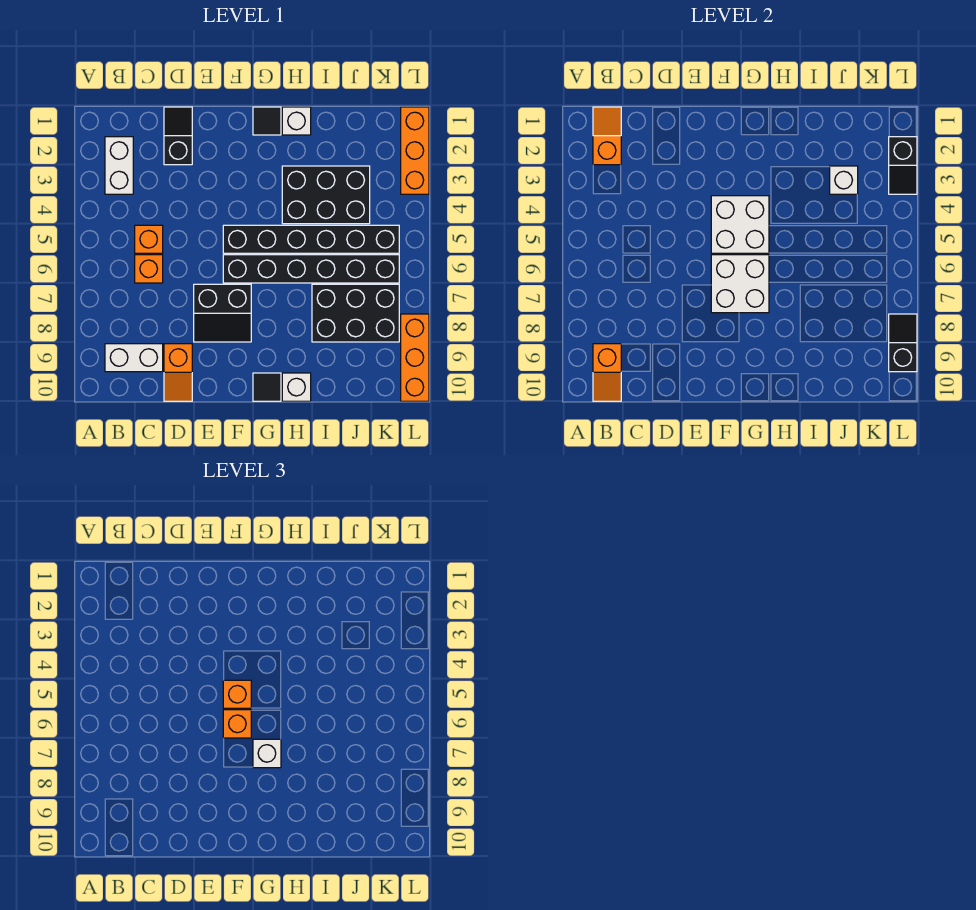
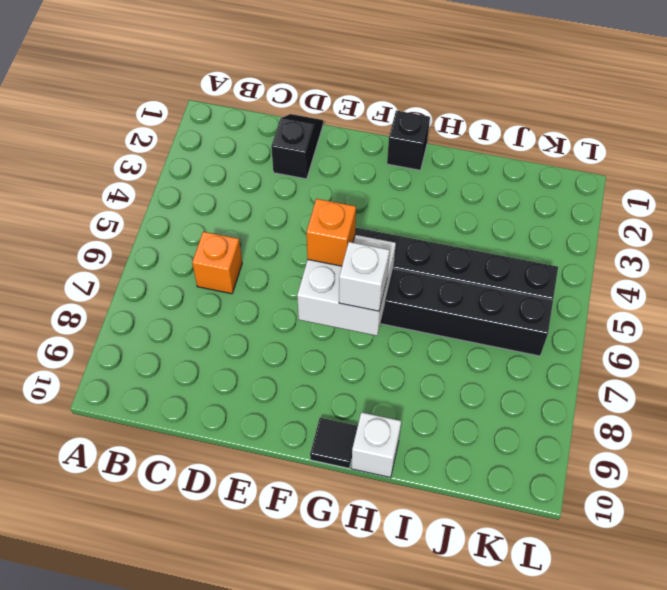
black brick G1 level 1 -> black tile G1 level 1
none -> white brick B2:B3 level 1
none -> white brick B9:C9 level 1
none -> orange brick C5 level 1

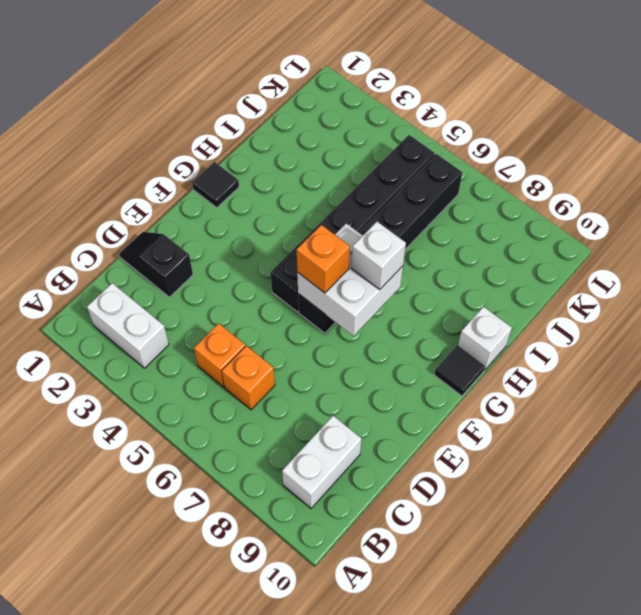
none -> orange slope D9:D10 level 1 top 9
none -> black slope E7:F8 level 1 top 7
none -> white brick H1 level 1

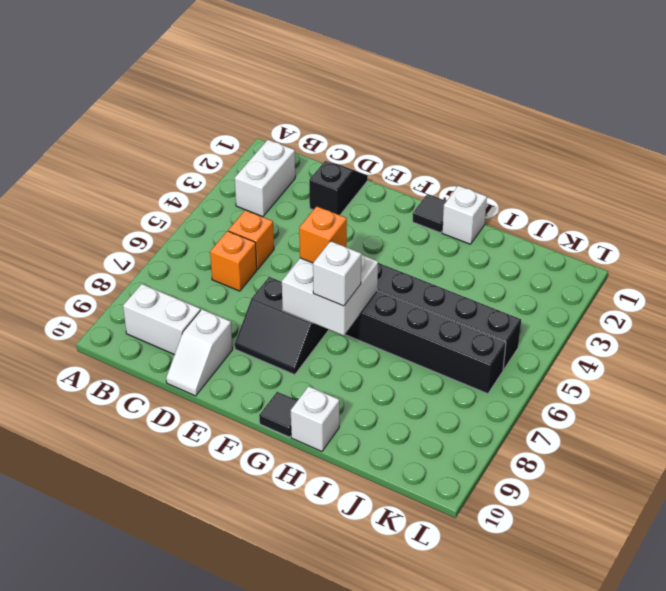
white slope D9:D10 level 1 top 9 -> orange slope D9:D10 level 1 top 9
none -> black brick H3:J4 level 1
none -> black brick I7:K8 level 1
none -> orange brick L1:L3 level 1

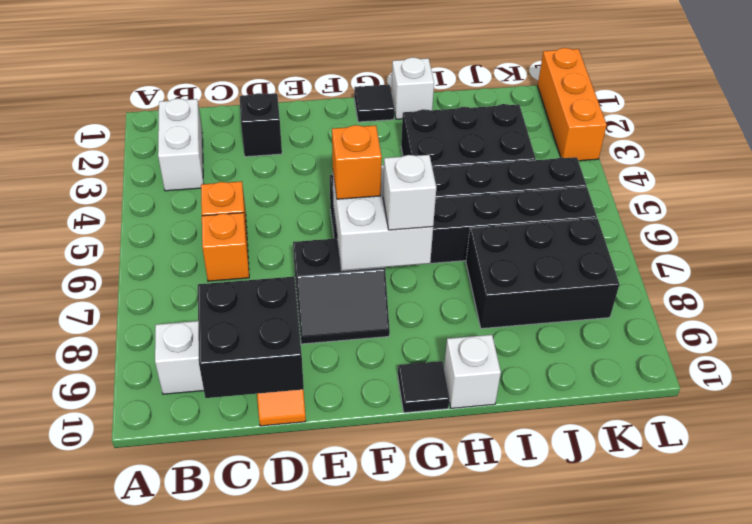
black brick C9:D10 level 2 -> none
none -> orange brick L8:L10 level 1
none -> orange slope B1:B2 level 2 top 2
none -> orange slope B9:B10 level 2 top 9

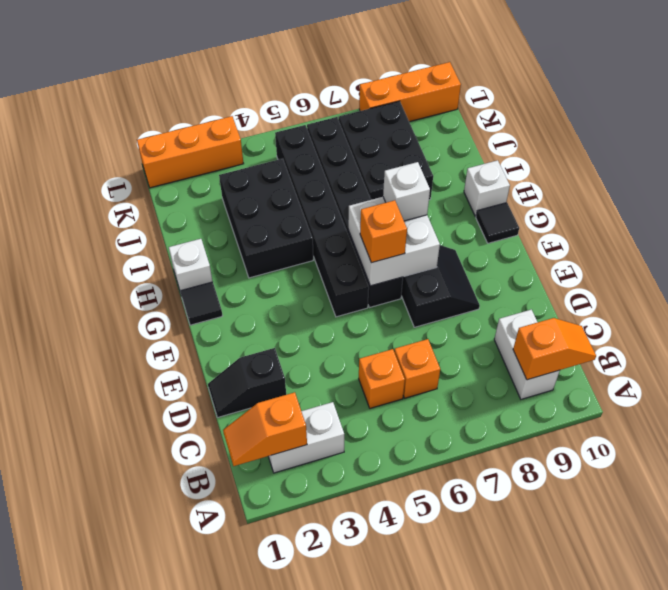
none -> orange slope D9:D10 level 1 top 9
none -> white brick F4:G5 level 2
none -> white brick J3 level 2

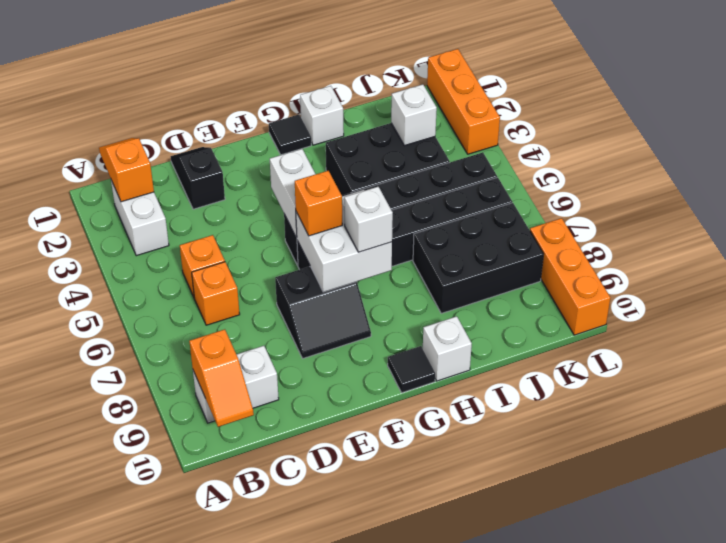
white brick F4:F5 level 2 -> white brick F4:G5 level 2
none -> orange slope D9:D10 level 1 top 9
none -> black slope L2:L3 level 2 top 2
none -> black slope L8:L9 level 2 top 9

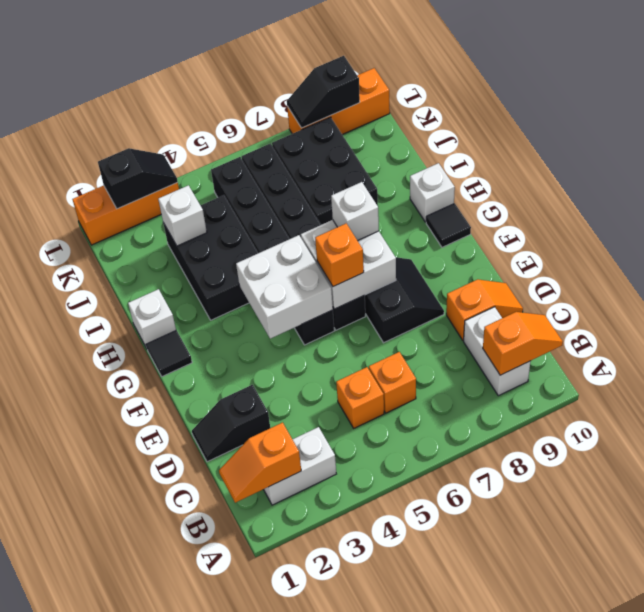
none -> orange brick F5 level 3

